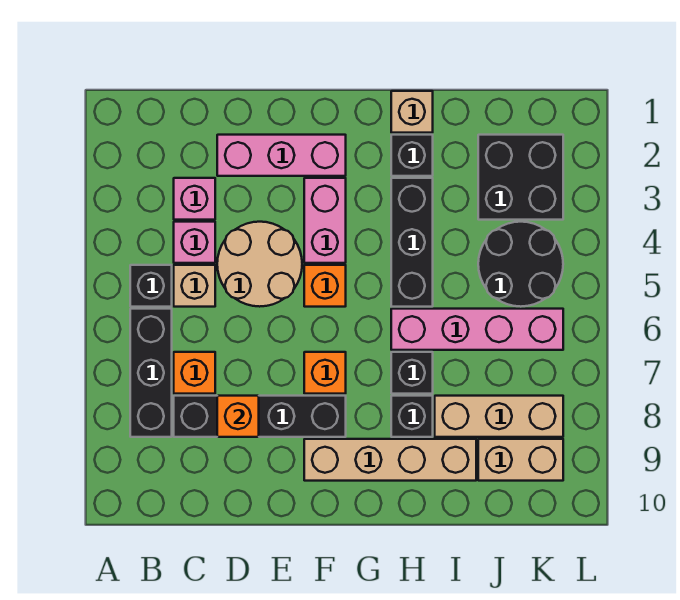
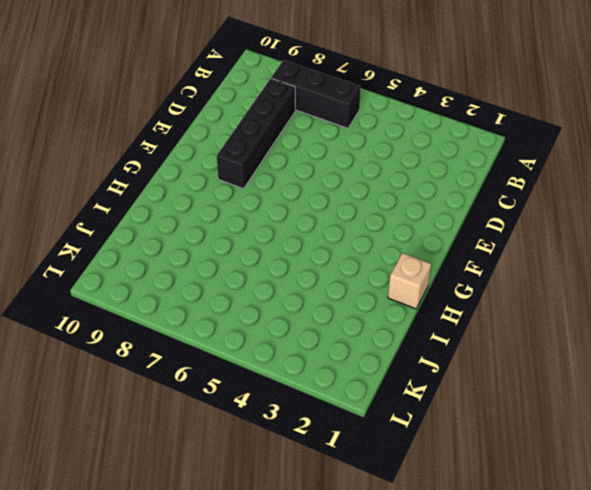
none -> black brick B5 level 1
none -> pink brick C3 level 1
none -> pink brick C4 level 1

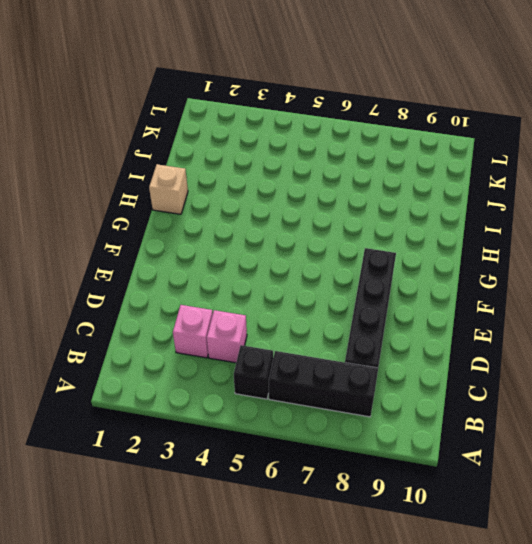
none -> tan brick C5 level 1
none -> orange brick C7 level 1
none -> pink brick D2:F2 level 1

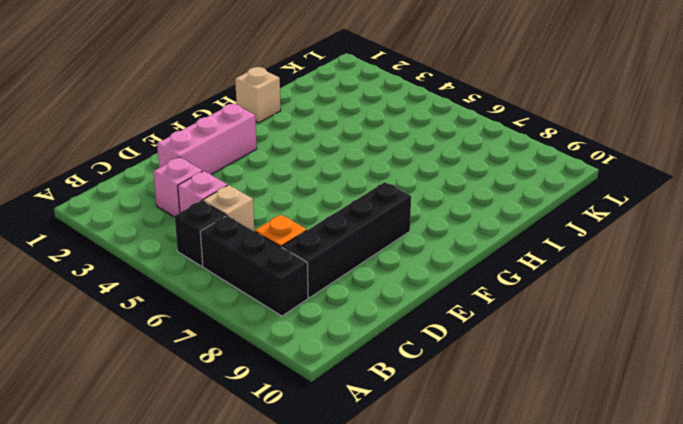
none -> tan round brick D4:E5 level 1
none -> pink brick F3:F4 level 1
none -> orange brick F5 level 1

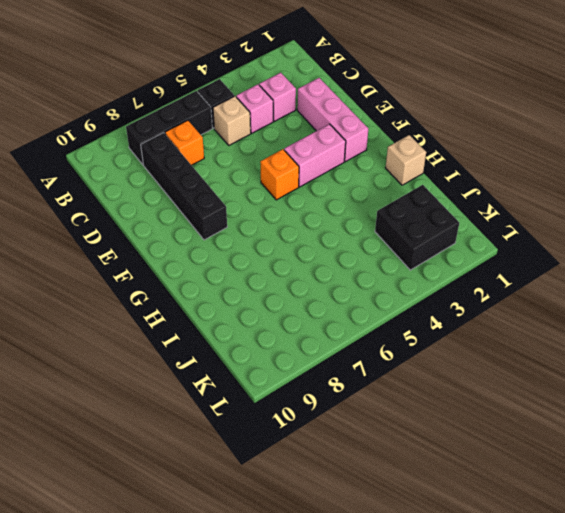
none -> tan round brick D4:E5 level 1
none -> orange brick F7 level 1
none -> tan brick F9:I9 level 1

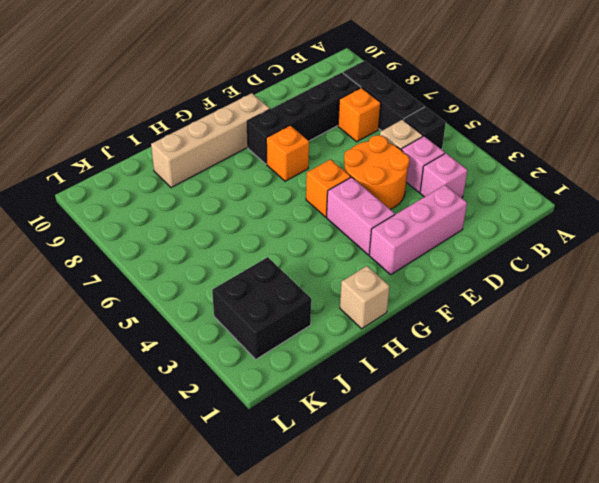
orange round brick D4:E5 level 1 -> tan round brick D4:E5 level 1
none -> black brick H2 level 1
none -> black brick H3:H5 level 1
none -> pink brick H6:K6 level 1

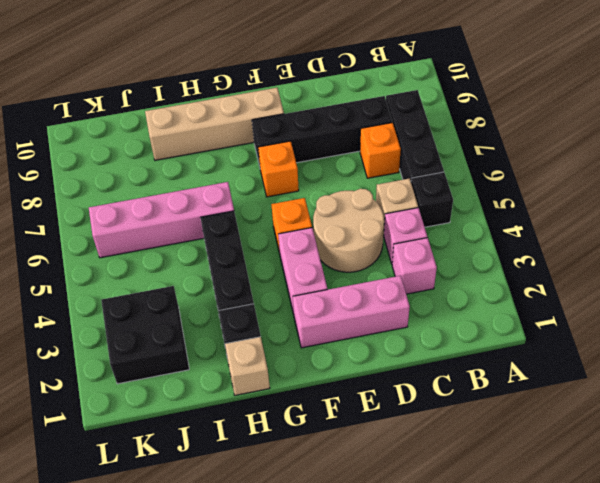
none -> black brick H7 level 1
none -> black brick H8 level 1
none -> tan brick I8:K8 level 1

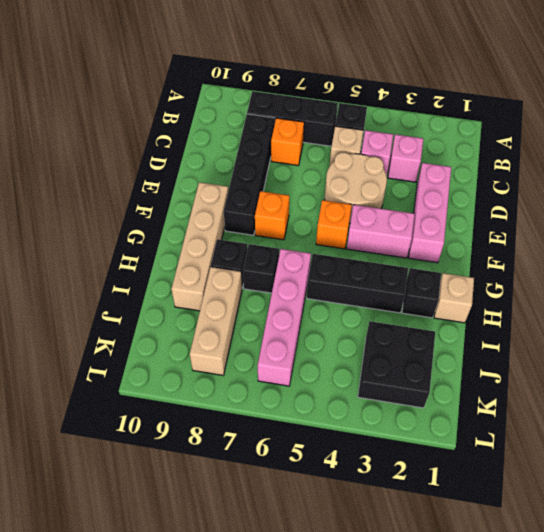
none -> black round brick J4:K5 level 1
none -> tan brick J9:K9 level 1
none -> orange brick D8 level 2

